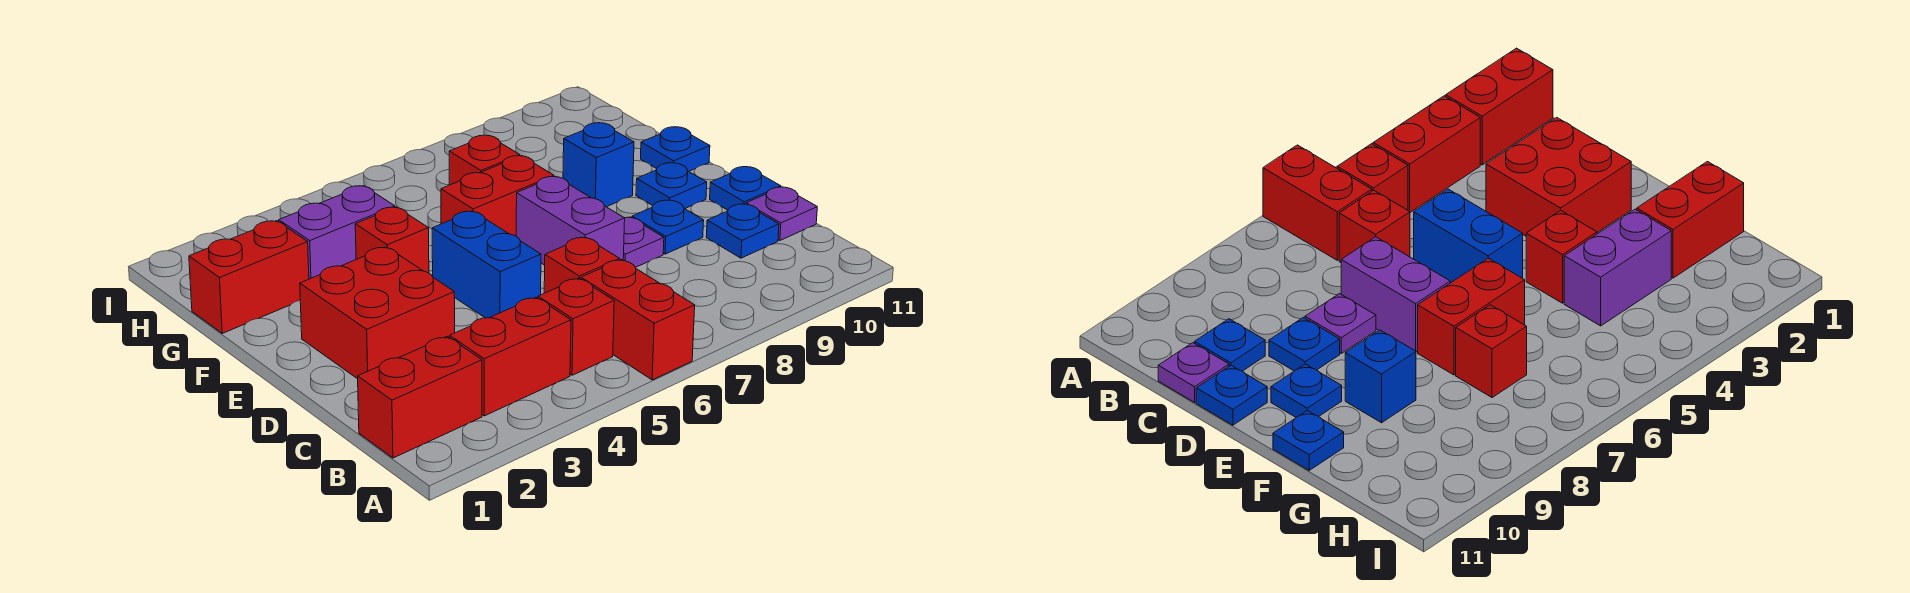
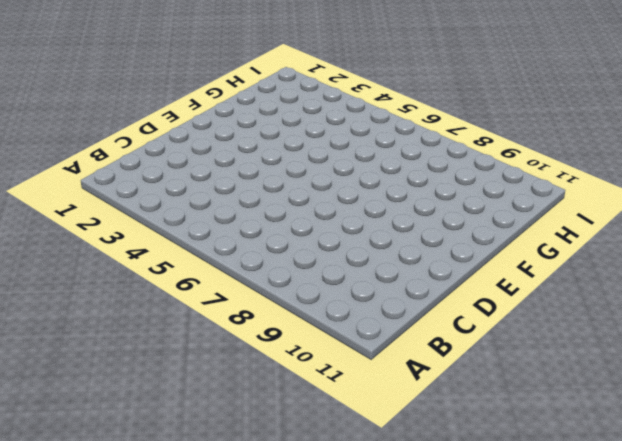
none -> red brick A6:B6 level 1
none -> red brick B1:B2 level 1
none -> red brick B3:B4 level 1

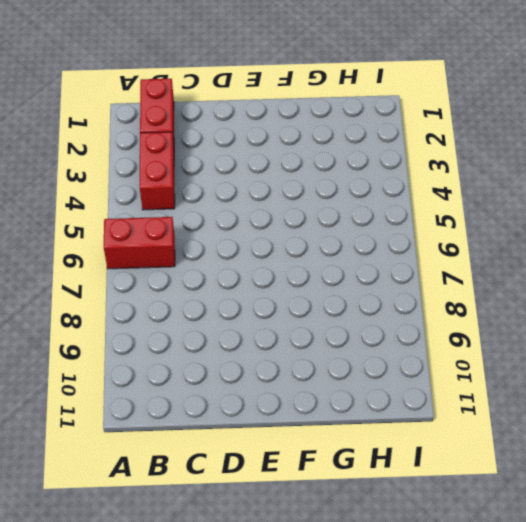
none -> red brick B5 level 1
none -> red brick C6 level 1
none -> blue plate C10 level 1

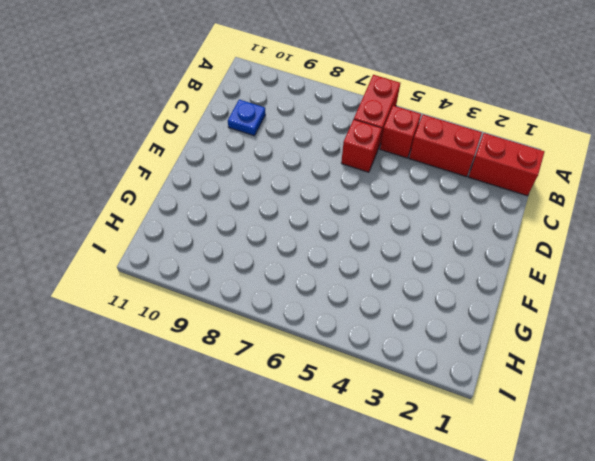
none -> purple plate C11 level 1
none -> red brick D2:E3 level 1
none -> blue brick D5:E5 level 1

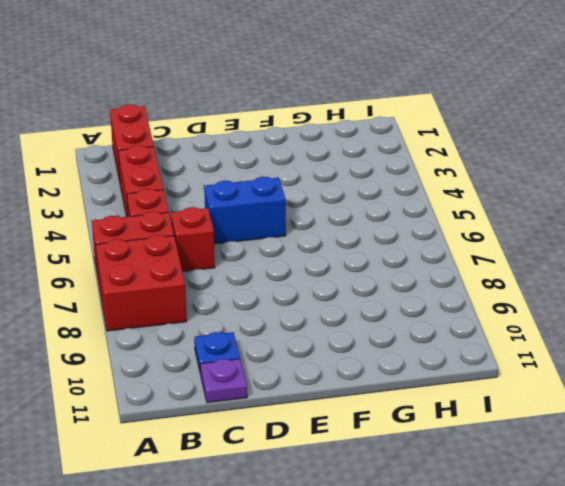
red brick A7:B8 level 1 -> red brick D2:E3 level 1
none -> purple brick D7:E7 level 1
none -> purple plate D8 level 1
none -> blue plate D9 level 1

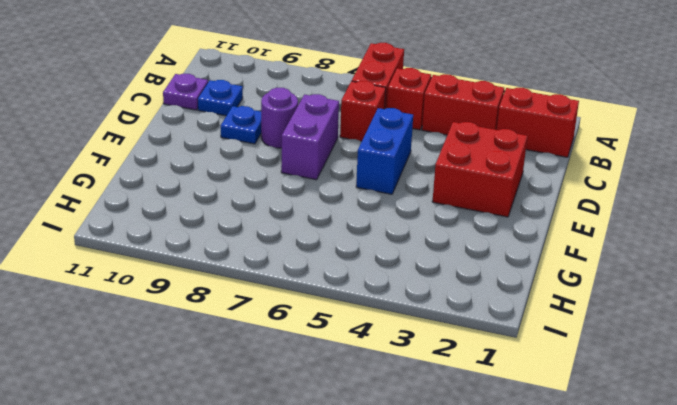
purple round brick D8 level 1 -> purple plate D8 level 1
none -> blue plate D11 level 1
none -> blue plate E10 level 1
none -> red brick F4 level 1

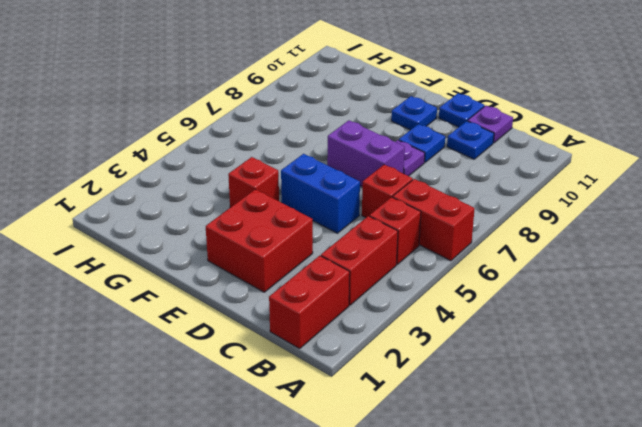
none -> red brick F6:F7 level 1
none -> blue brick F9 level 1
none -> blue plate F11 level 1

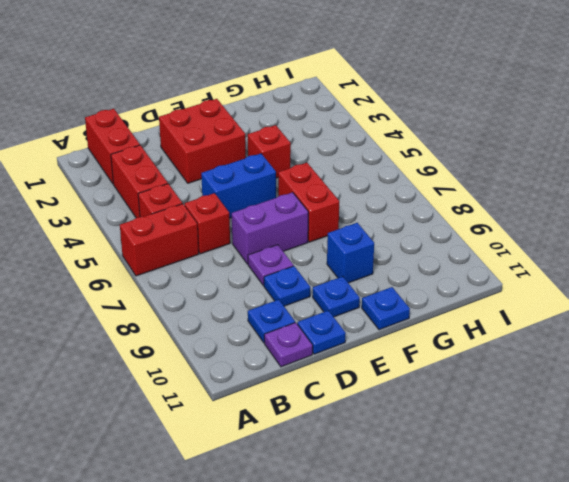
none -> red brick G1:G2 level 1
none -> purple brick G3:G4 level 1
none -> red brick G7 level 1

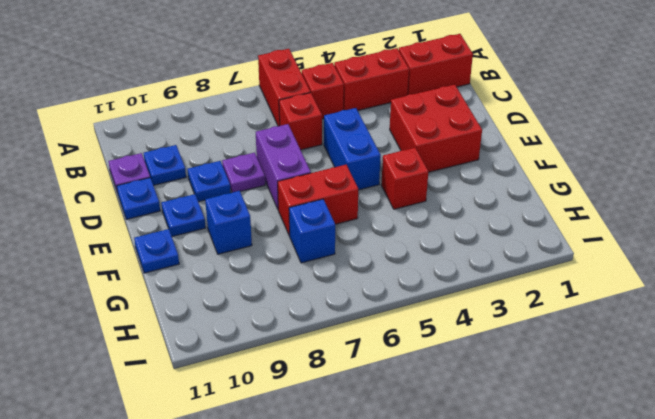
blue brick G7 level 1 -> red brick G7 level 1
none -> red brick G1:G2 level 1
none -> purple brick G3:G4 level 1

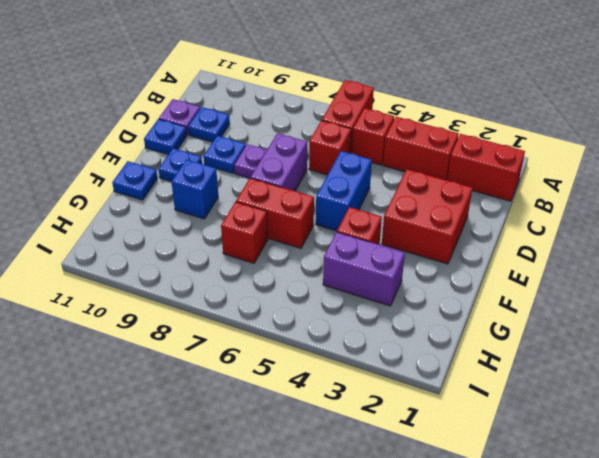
none -> red brick G1:G2 level 1

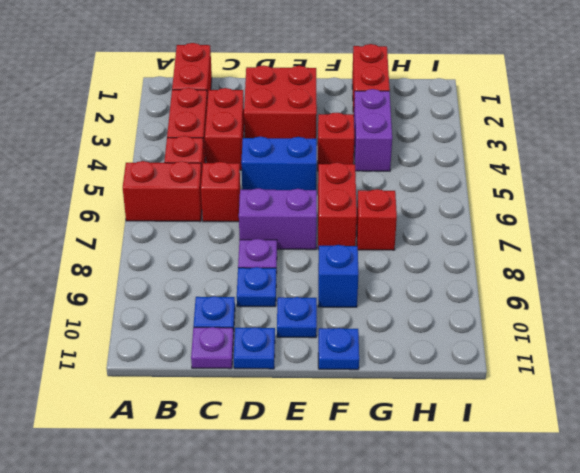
red brick C3:C4 level 1 -> none

